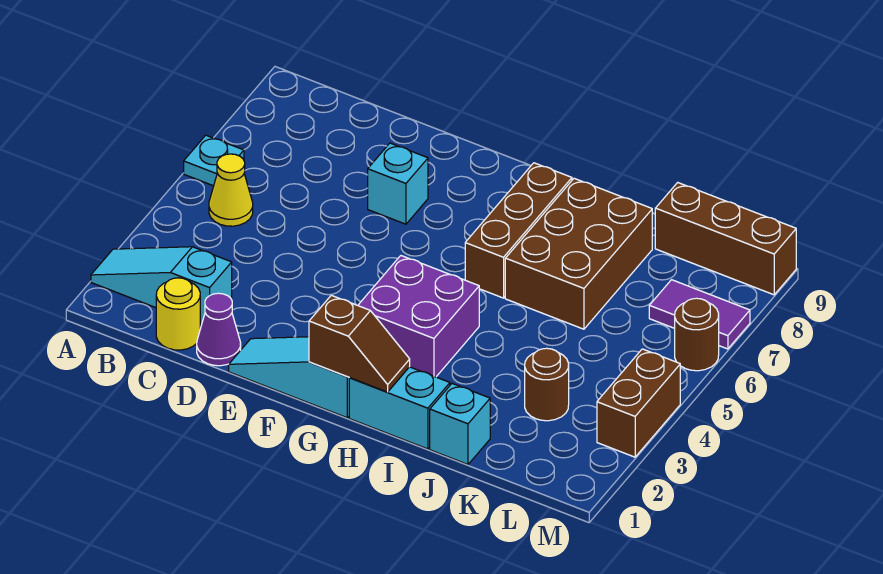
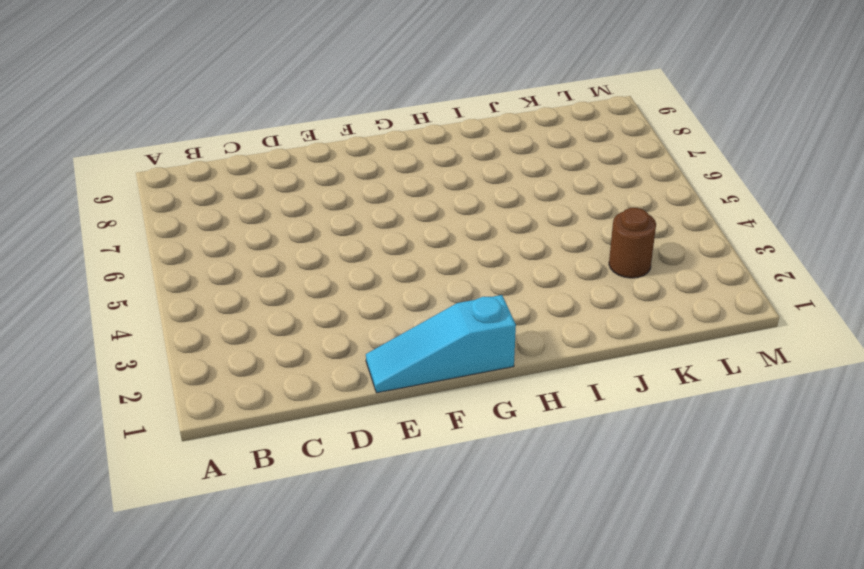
none -> cyan slope A2:C2 level 1 top C
none -> cyan plate A6 level 1
none -> yellow cone B5 level 1

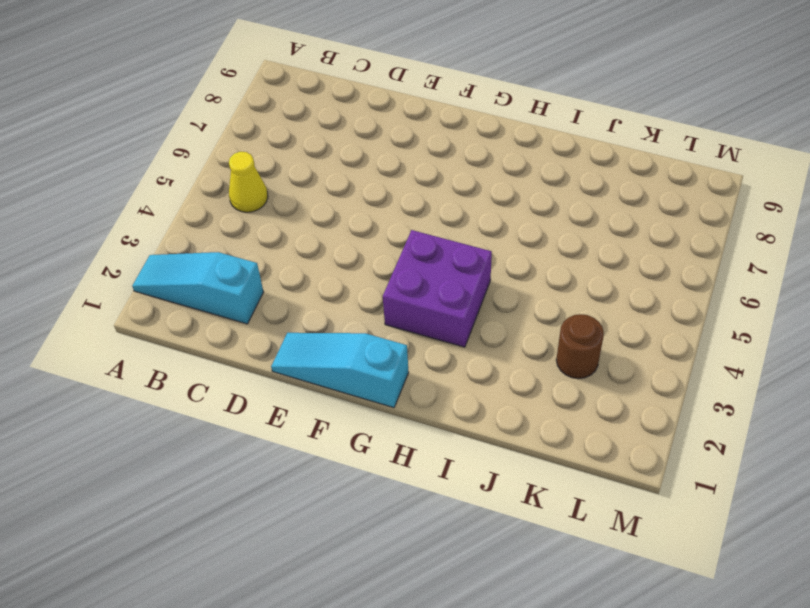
none -> cyan plate A6 level 1
none -> yellow round brick C1 level 1
none -> purple cone D1 level 1

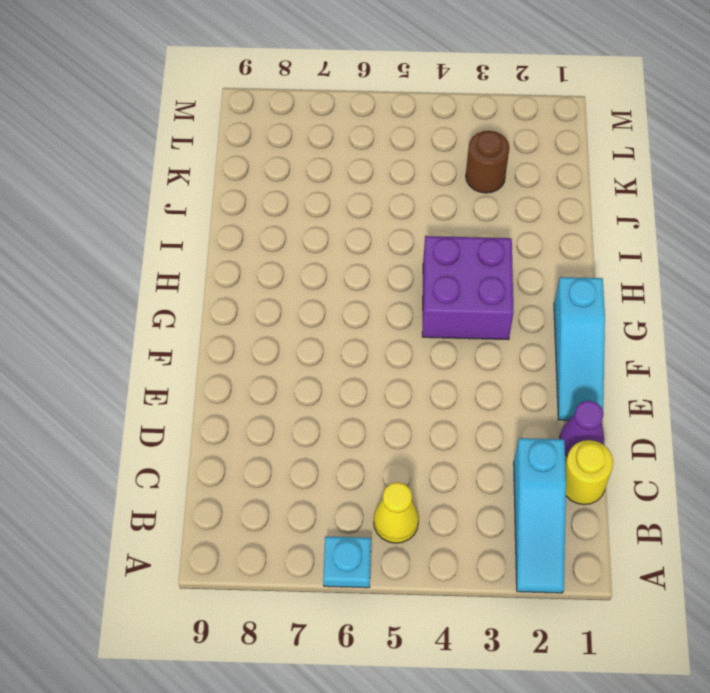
none -> cyan brick E7 level 1
none -> cyan brick H1:I1 level 1
none -> brown brick H6:H8 level 1

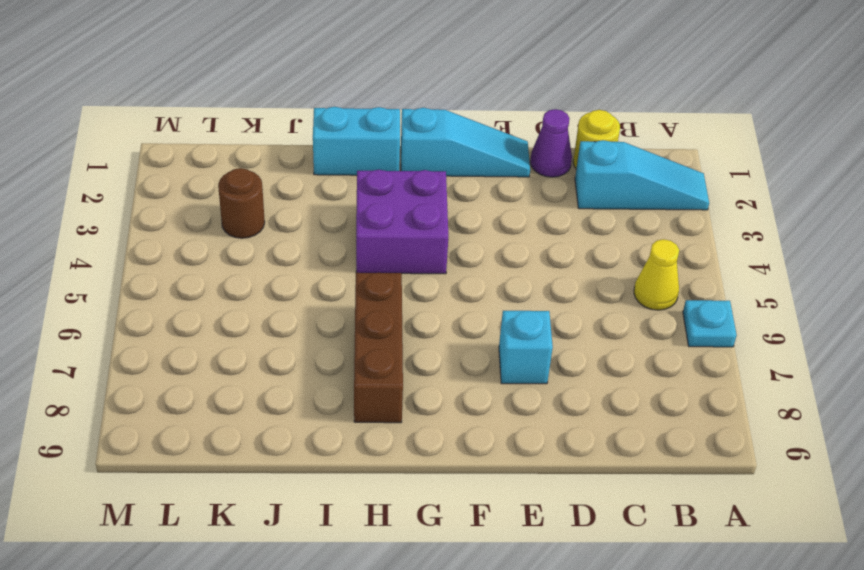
none -> brown brick I6:J8 level 1
none -> cyan brick J1 level 1
none -> brown brick K9:M9 level 1

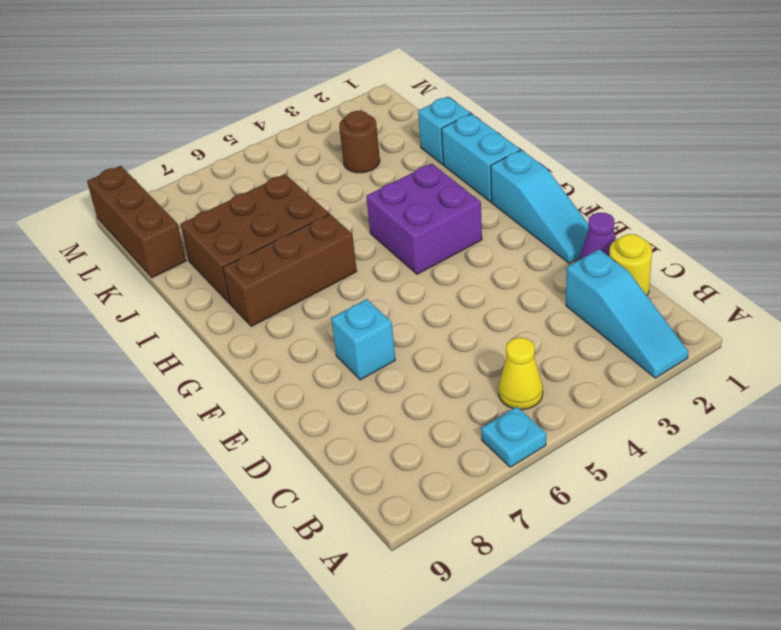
none -> purple tile L7:M7 level 1
none -> brown brick M3:M4 level 1
none -> brown round brick M6 level 1

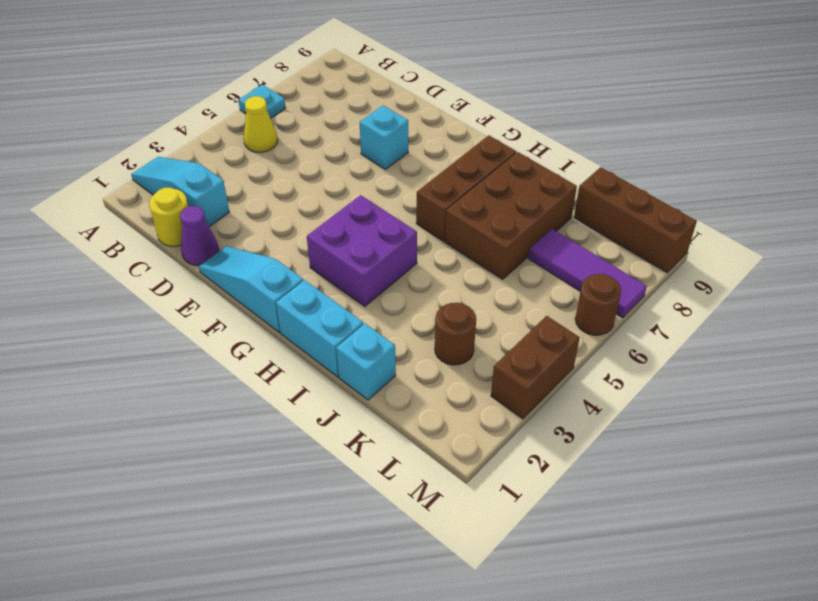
purple tile K7:M7 level 1 -> purple tile L7:M7 level 1
none -> brown slope G1:H1 level 2 top G

